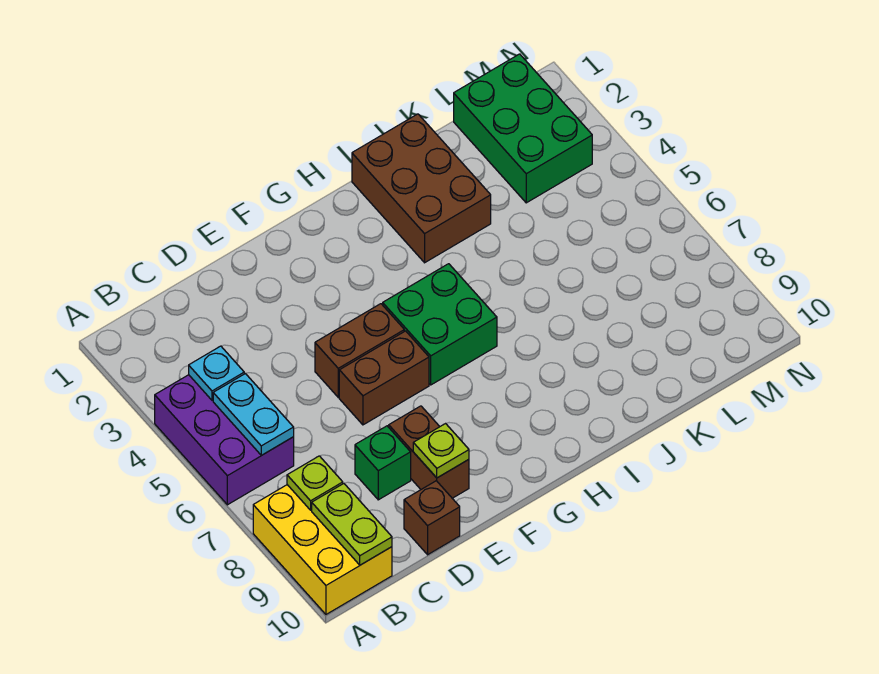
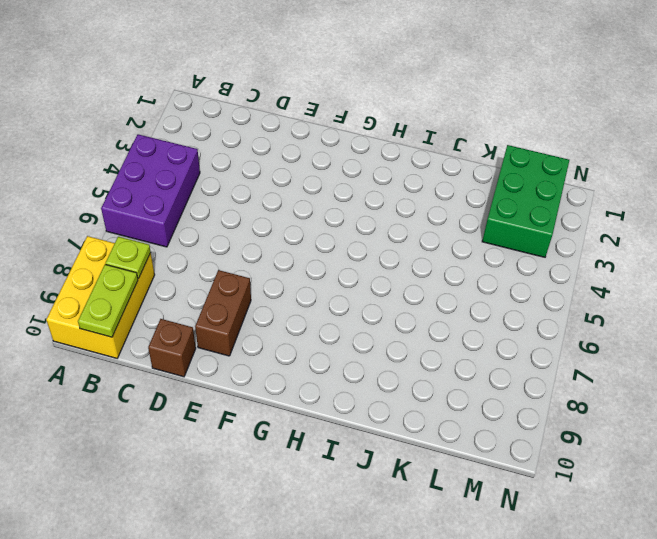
none -> green brick D8 level 1
none -> brown brick E5:F5 level 1
none -> brown brick E6:F6 level 1

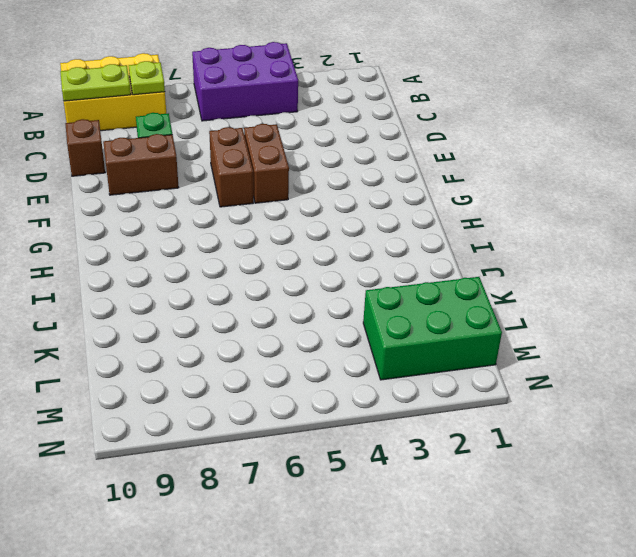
none -> green brick G5:H6 level 1
none -> brown brick I1:J3 level 1
none -> cyan plate B4 level 2

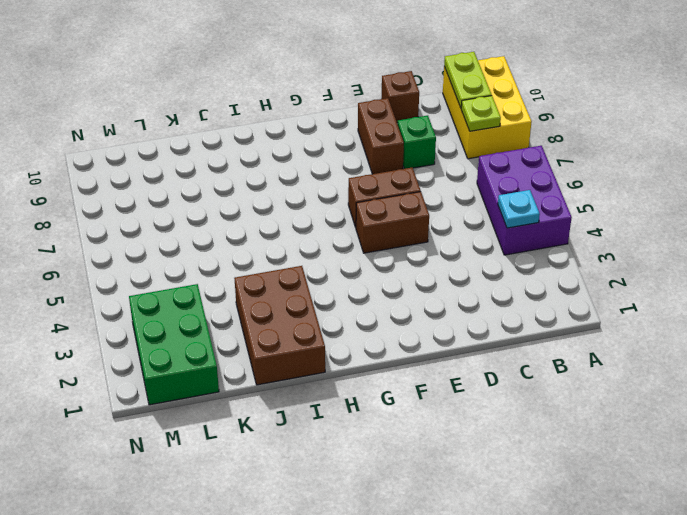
none -> green brick G5:H6 level 1
none -> cyan plate B5:B6 level 2
none -> lime plate E9 level 2

